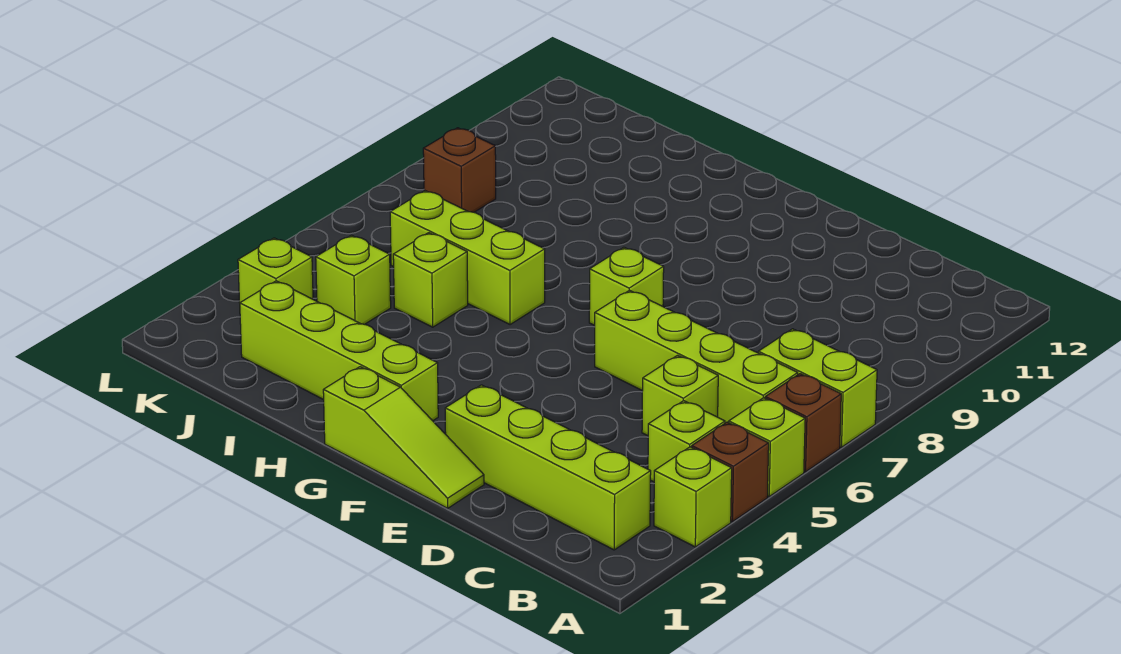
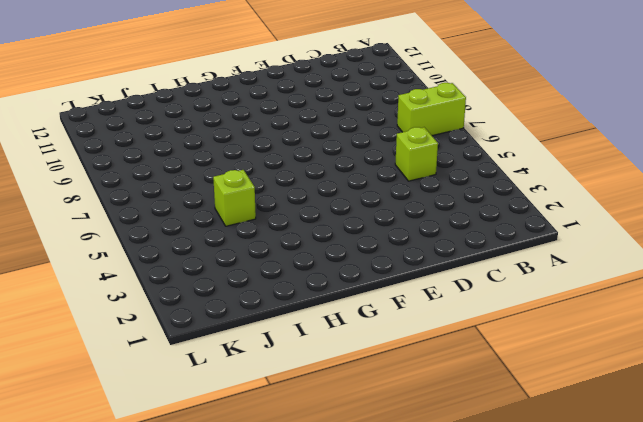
none -> lime brick A3 level 1
none -> brown brick A4 level 1
none -> lime brick A5 level 1

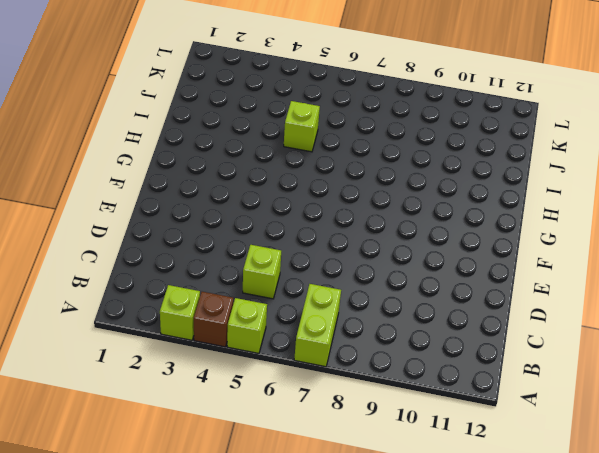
none -> brown brick A6 level 1
none -> lime brick B2:E2 level 1
none -> lime brick B4 level 1

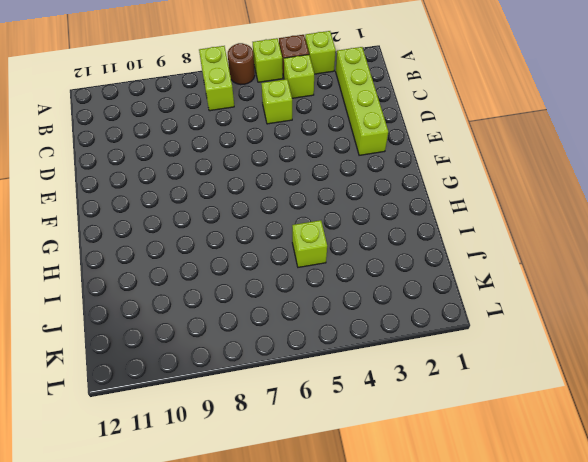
brown round brick A6 level 1 -> brown brick A6 level 1
none -> lime brick B6:E6 level 1
none -> lime slope E1:G1 level 1 top G
none -> lime brick F7 level 1

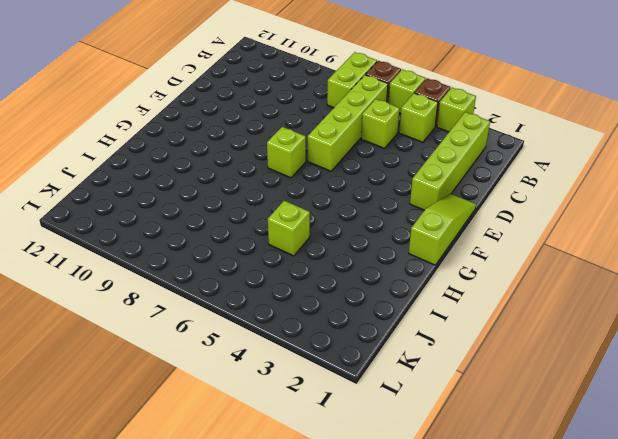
none -> lime brick G2:J2 level 1
none -> lime brick H6:J6 level 1
none -> lime brick J4 level 1

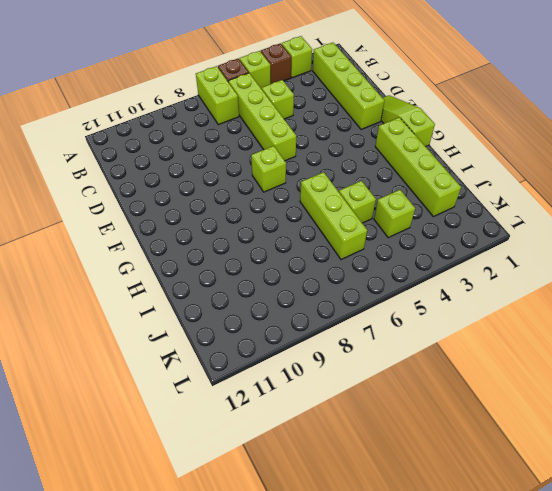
none -> lime brick B4 level 1
none -> lime brick K3 level 1
none -> brown brick K8 level 1

